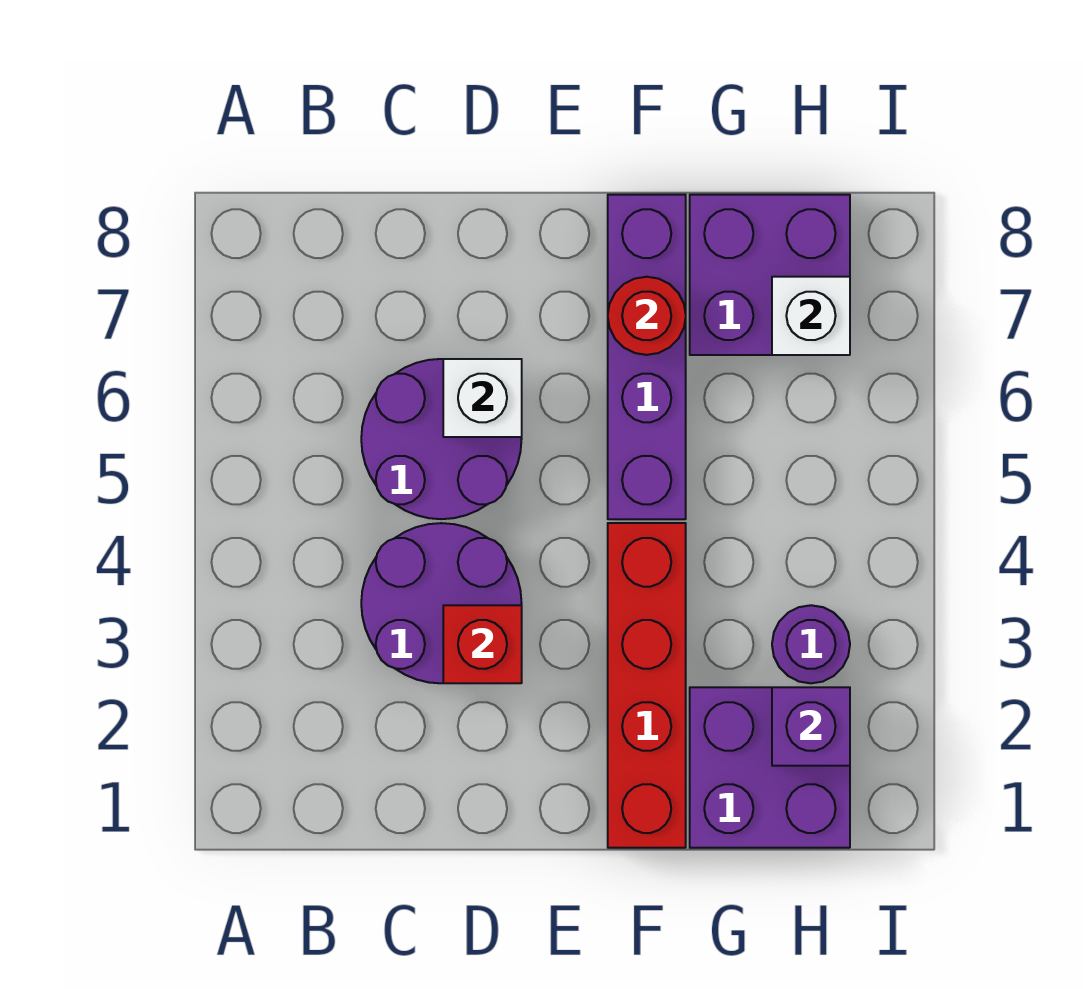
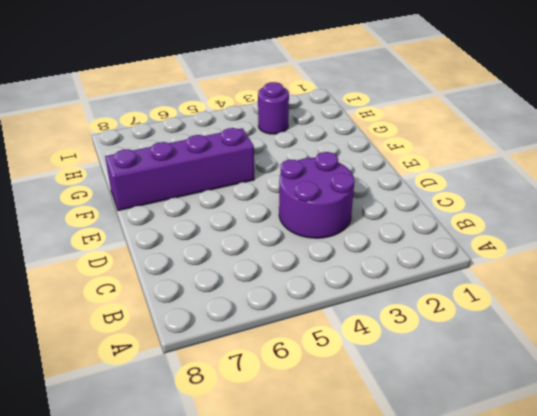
none -> purple round brick C5:D6 level 1
none -> red brick F1:F4 level 1
none -> purple brick G1:H2 level 1

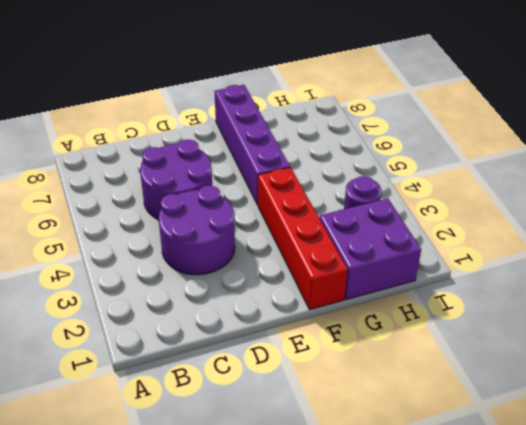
none -> purple brick G7:H8 level 1
none -> red brick D3 level 2
none -> white brick D6 level 2

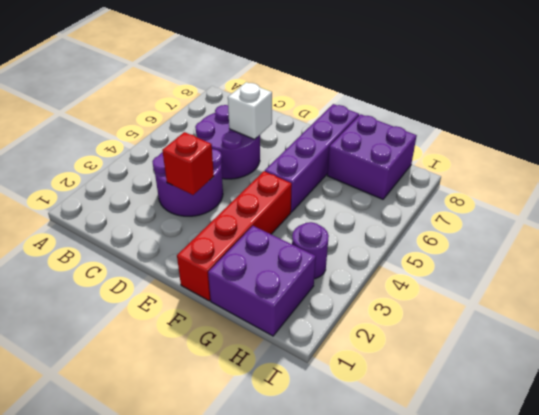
none -> red round brick F7 level 2
none -> purple brick H2 level 2
none -> white brick H7 level 2

